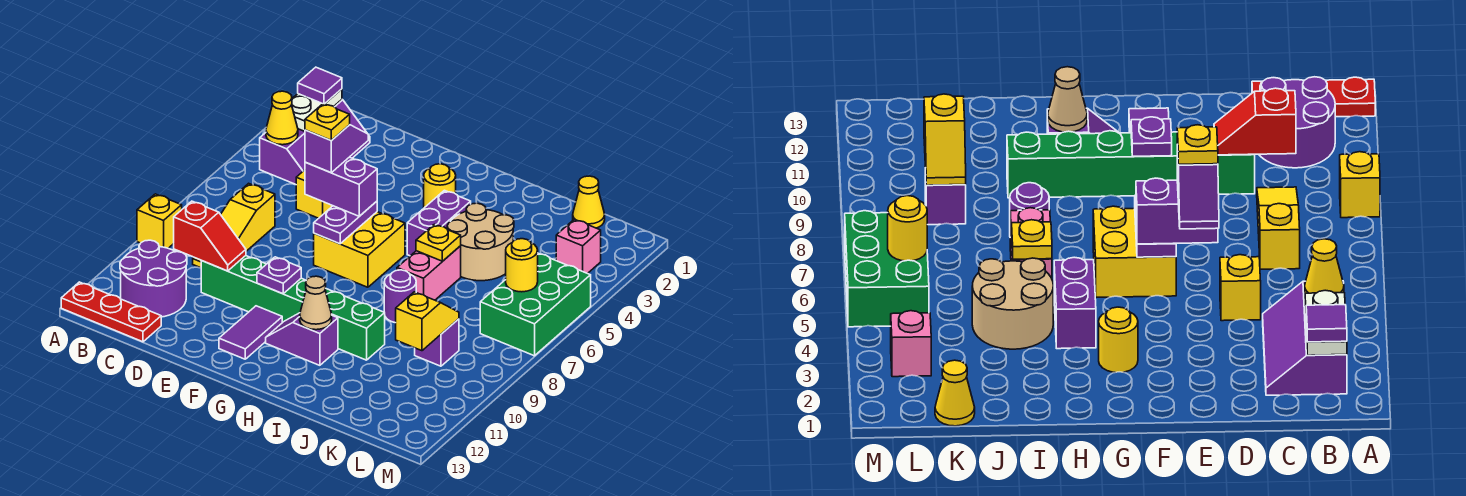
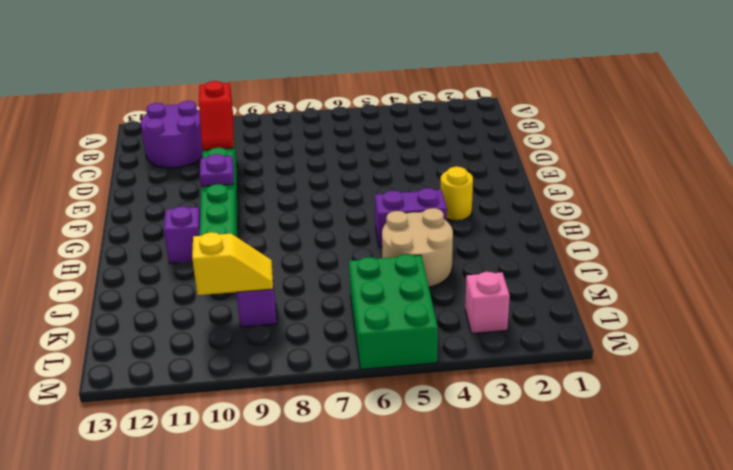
green brick K5:M6 level 1 -> green brick L5:M7 level 1
none -> yellow brick A9 level 1
none -> red plate A13:C13 level 1
none -> purple slope B2:C4 level 1 top B
none -> yellow slope C7:C9 level 1 top 7

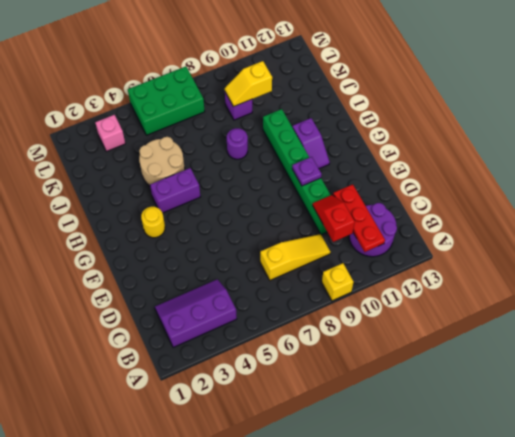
red plate B11:D11 level 2 -> red plate A13:C13 level 1
none -> yellow brick D5 level 1
none -> yellow brick F6:G7 level 1
none -> purple tile F11:F12 level 1
none -> pink brick I6:I7 level 1

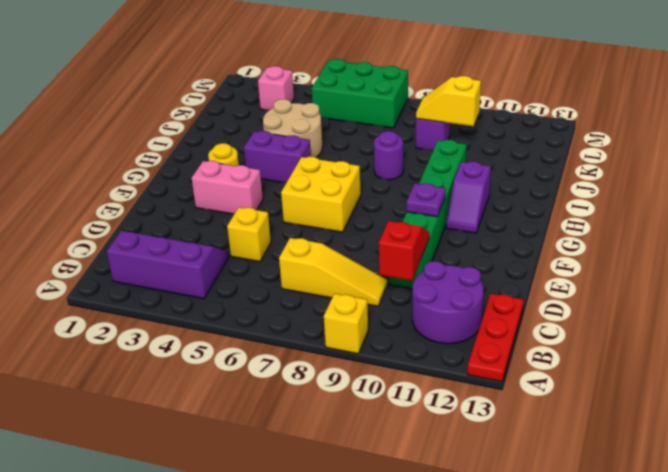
pink brick F3:F4 level 1 -> pink brick I6:I7 level 1
none -> purple tile F11:F12 level 1
none -> yellow cone K1 level 1
none -> white plate B2:B3 level 2
none -> yellow cone B4 level 2

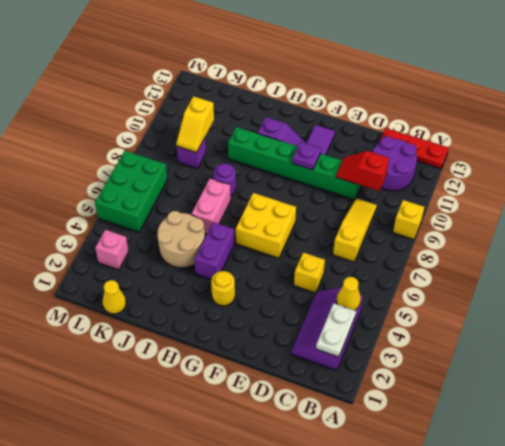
none -> purple plate F6:F7 level 2
none -> tan cone H11 level 2
none -> yellow plate I6 level 2
none -> yellow round brick L6 level 2

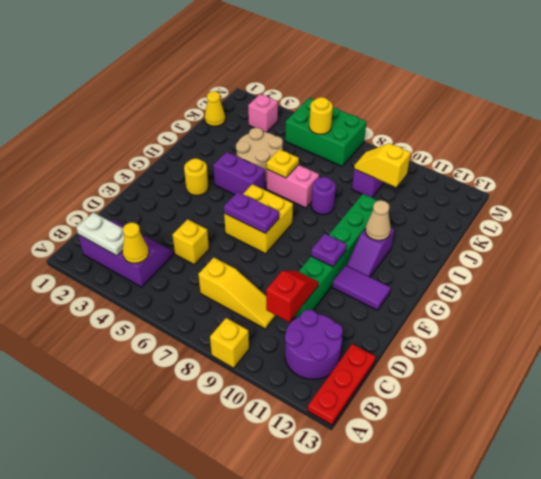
none -> purple tile B2 level 3
none -> purple brick E6:F6 level 3
none -> purple slope E5:E6 level 4 top 6
none -> yellow plate E6 level 5

